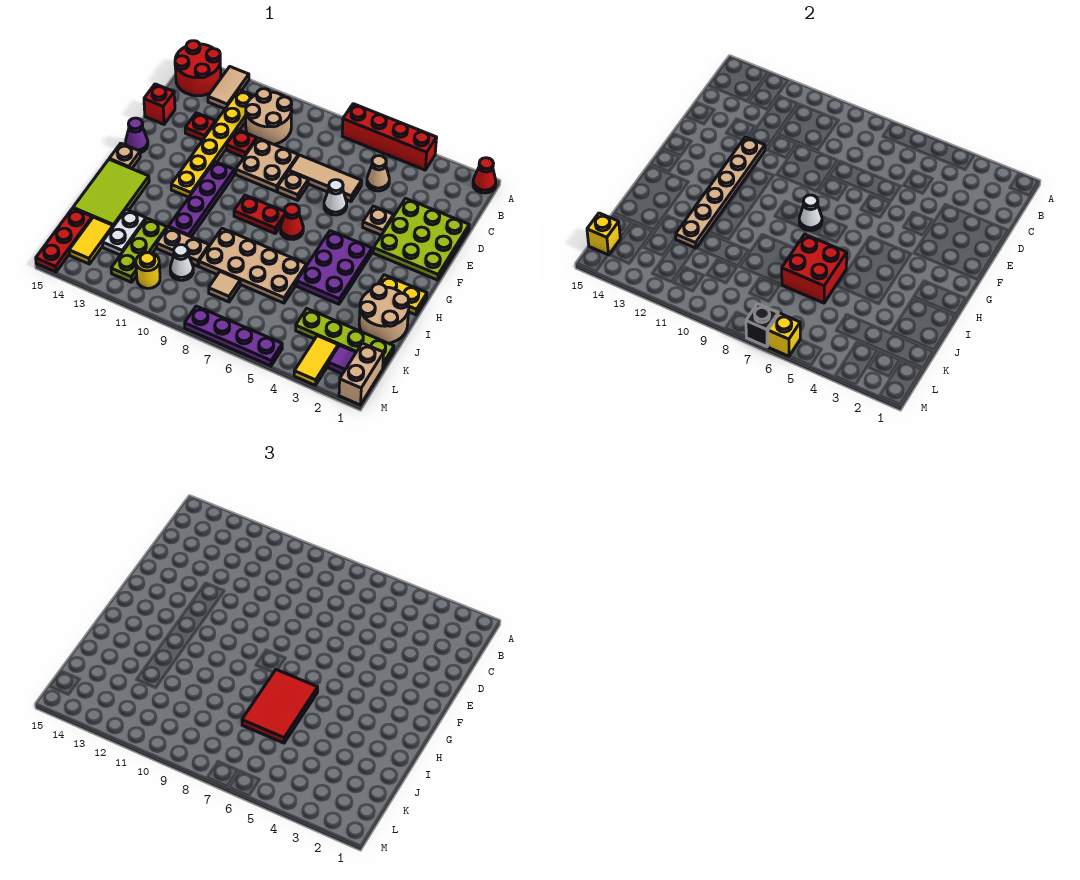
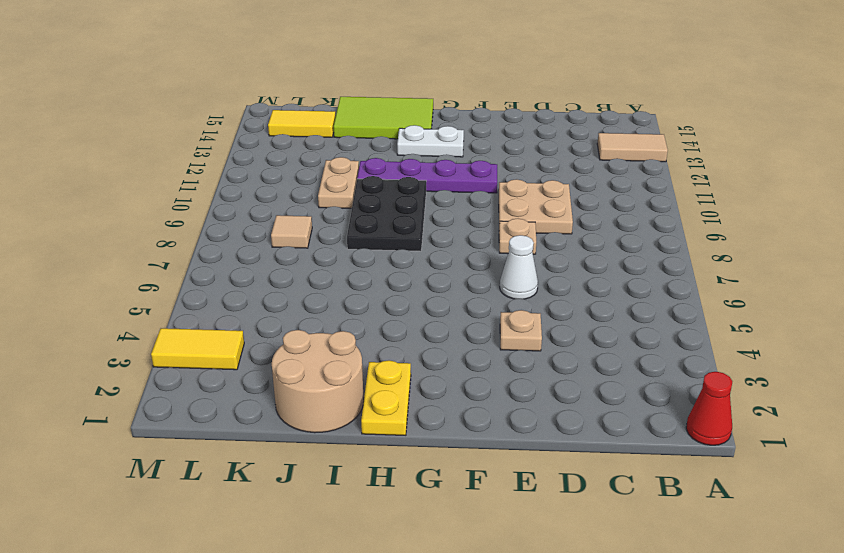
white plate G13:H13 level 1 -> white plate J13:K13 level 1
black plate H8:I10 level 1 -> tan plate I6:J9 level 1
none -> red brick A4:A7 level 1
none -> red round brick A14:B15 level 1
none -> tan round brick B10:C11 level 1
none -> yellow plate B12:G12 level 1

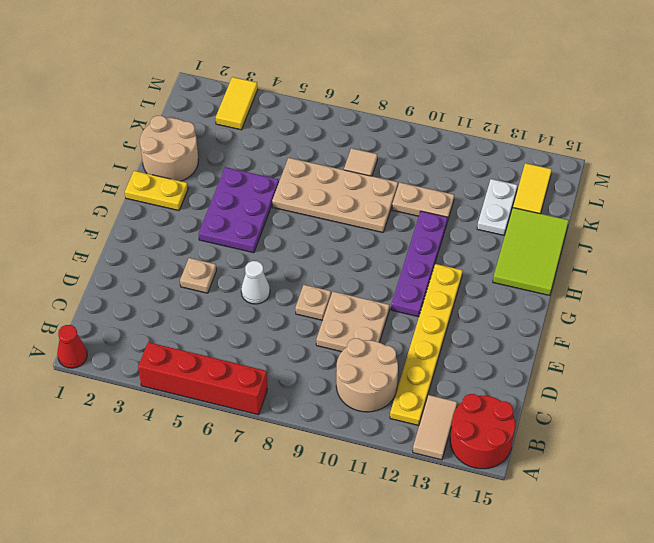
none -> tan cone C5 level 1
none -> lime plate D1:F3 level 1
none -> tan tile D6:D8 level 1
none -> red plate D11 level 1

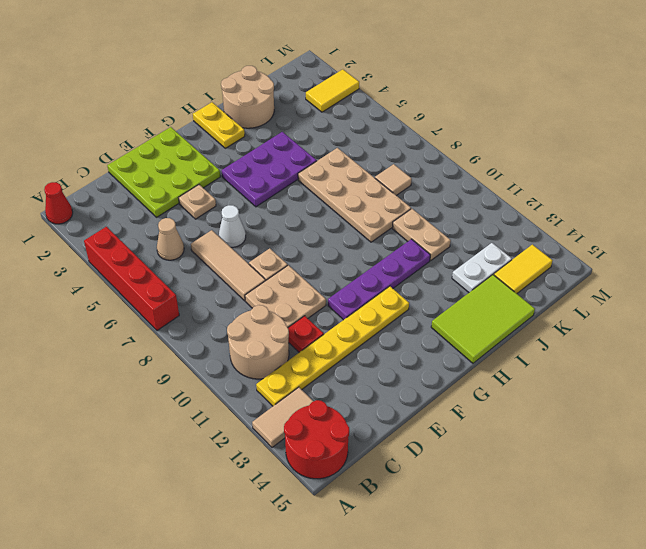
none -> red plate D13 level 1
none -> red brick D15 level 1
none -> purple cone F15 level 1
none -> red cone G7 level 1

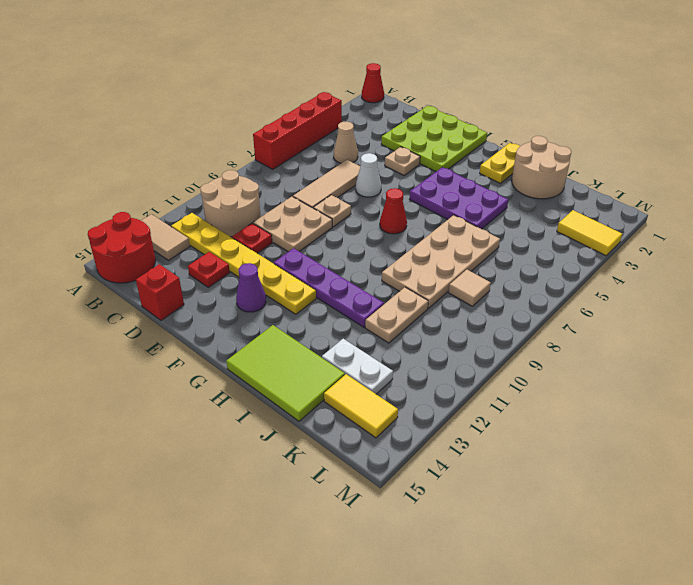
purple cone F13 level 1 -> purple cone F15 level 1
none -> red plate G8:G9 level 1
none -> tan plate G15 level 1
none -> lime plate J12:L12 level 1
none -> lime plate K1:K4 level 1

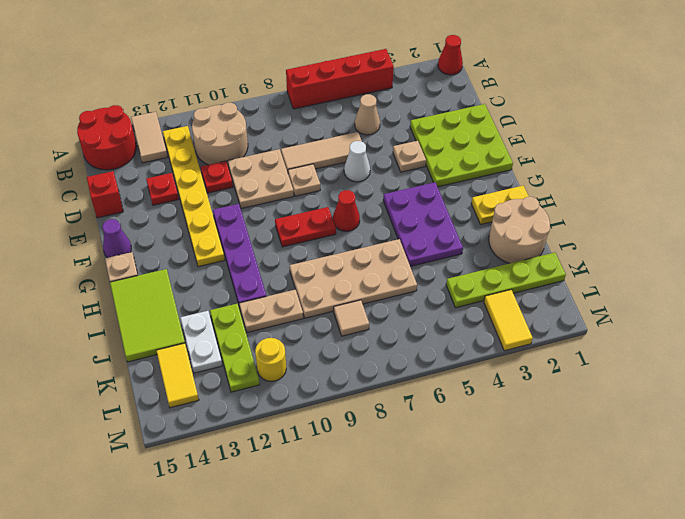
none -> white cone K10 level 1
none -> red plate K15:M15 level 1
none -> tan brick L1:M1 level 1
none -> purple tile L2 level 1

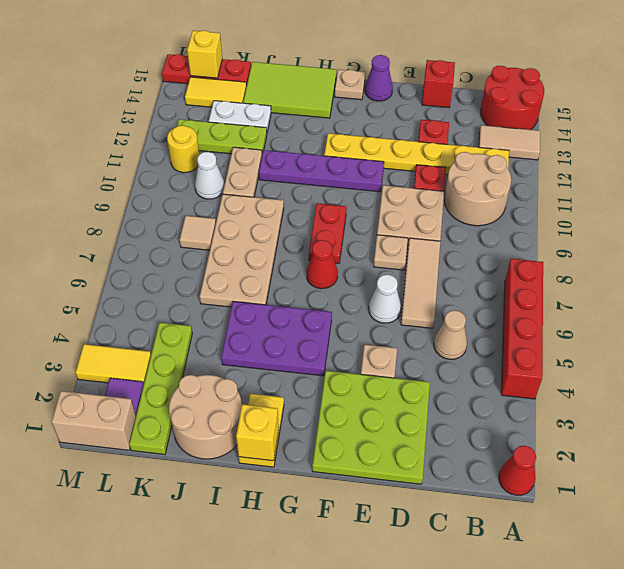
yellow brick H1 level 2 -> yellow brick M6 level 2
none -> purple plate M5:M8 level 1
none -> tan plate E12:J12 level 2
none -> white cone G8 level 2
none -> red brick I6:J7 level 2

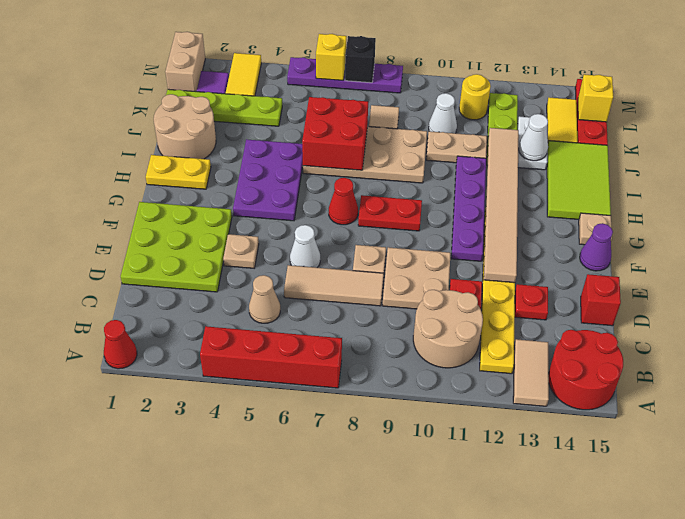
tan tile E12:J12 level 2 -> tan plate E12:J12 level 2
white cone J13 level 2 -> white cone G8 level 2
none -> red tile H6:J7 level 3

